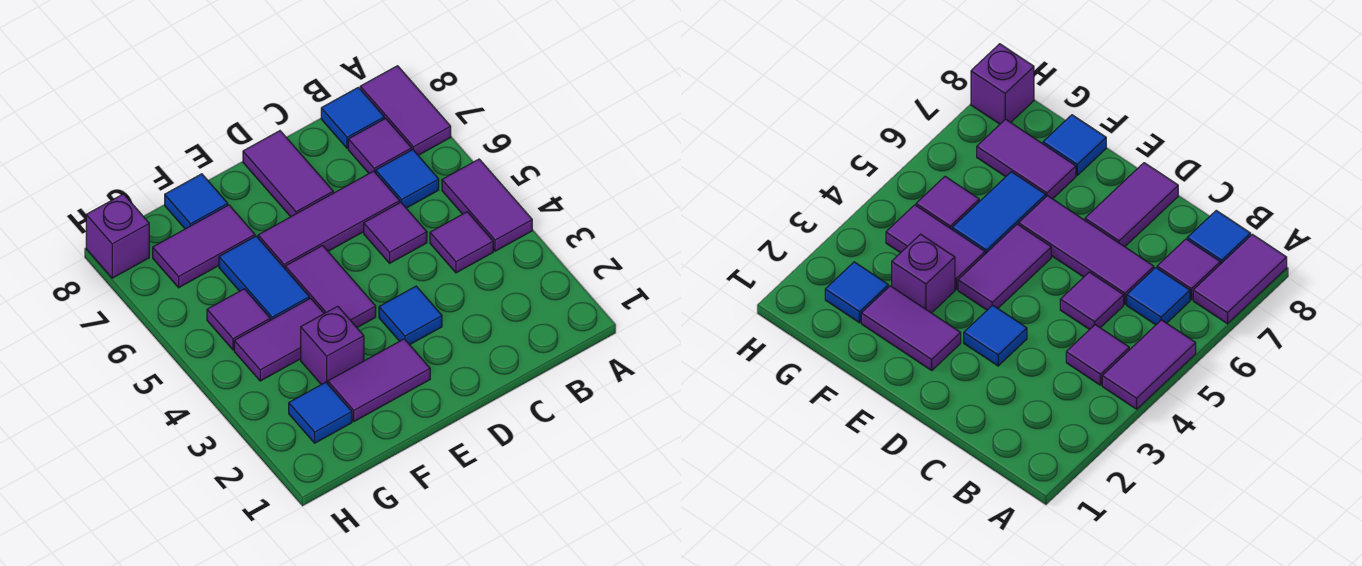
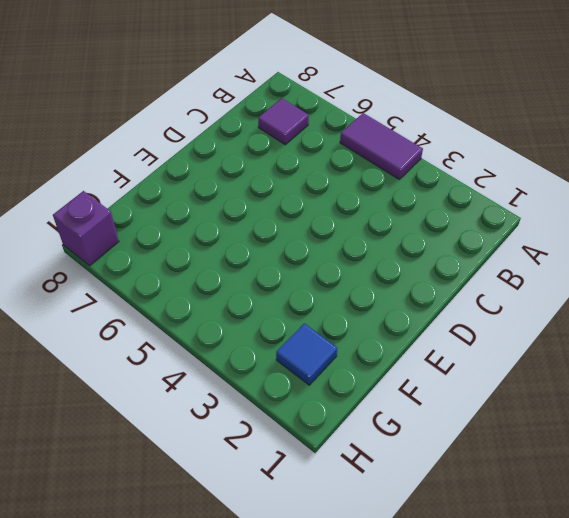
none -> purple tile A7:A8 level 1
none -> purple tile B4 level 1
none -> blue tile B6 level 1

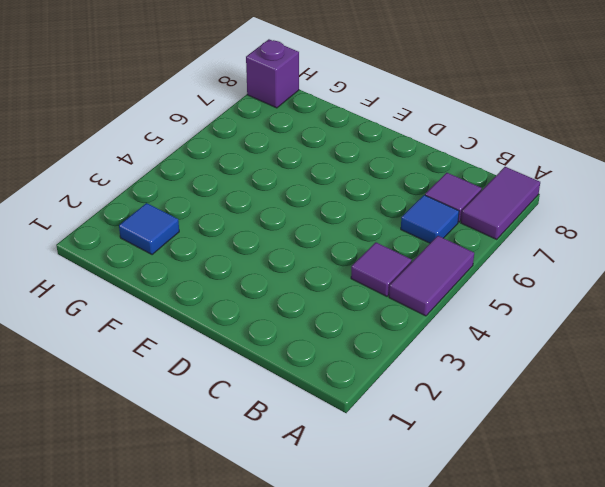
none -> blue tile B8 level 1
none -> purple tile C5 level 1
none -> purple tile C6:E6 level 1

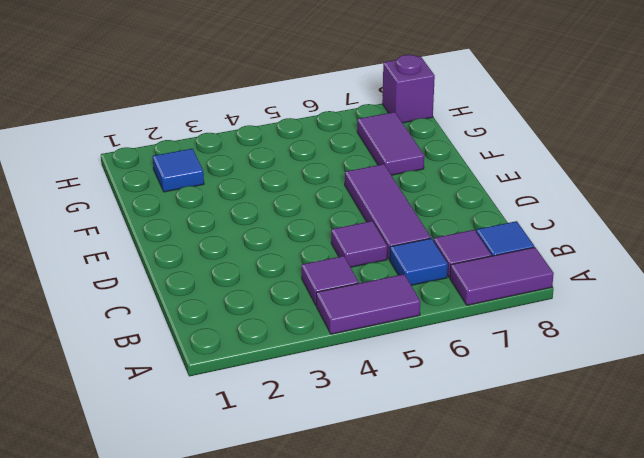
none -> blue tile D3 level 1
none -> purple tile D7:D8 level 1
none -> purple tile E2:F2 level 1

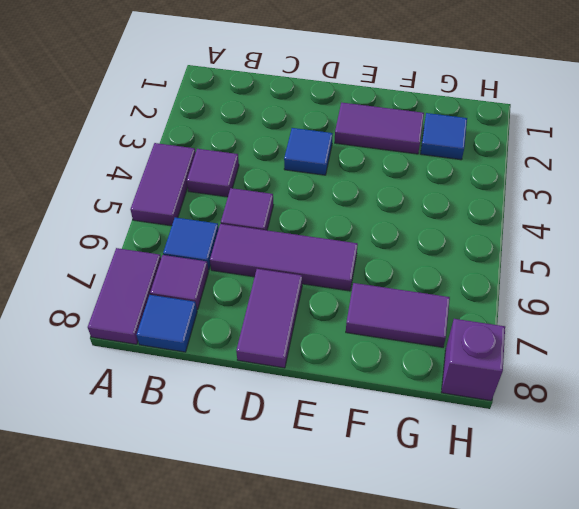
none -> purple tile E4:E5 level 1
none -> purple brick F3 level 1
none -> purple tile F4:G4 level 1

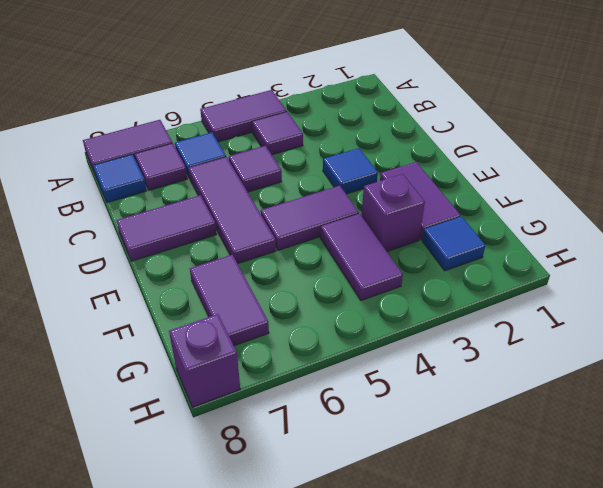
none -> blue tile F5:F6 level 1
none -> blue tile F8 level 1
none -> purple tile G5 level 1

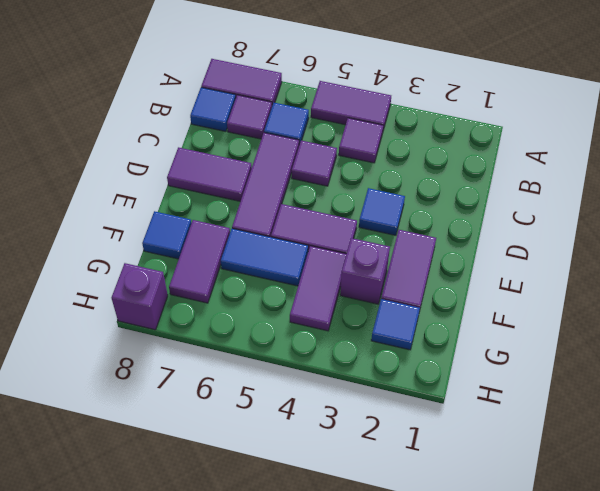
none -> purple tile G5 level 1

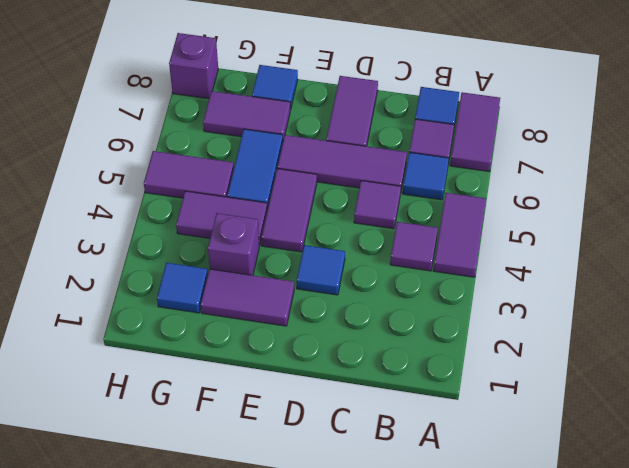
purple tile G5:H5 level 1 -> purple tile G5 level 1

